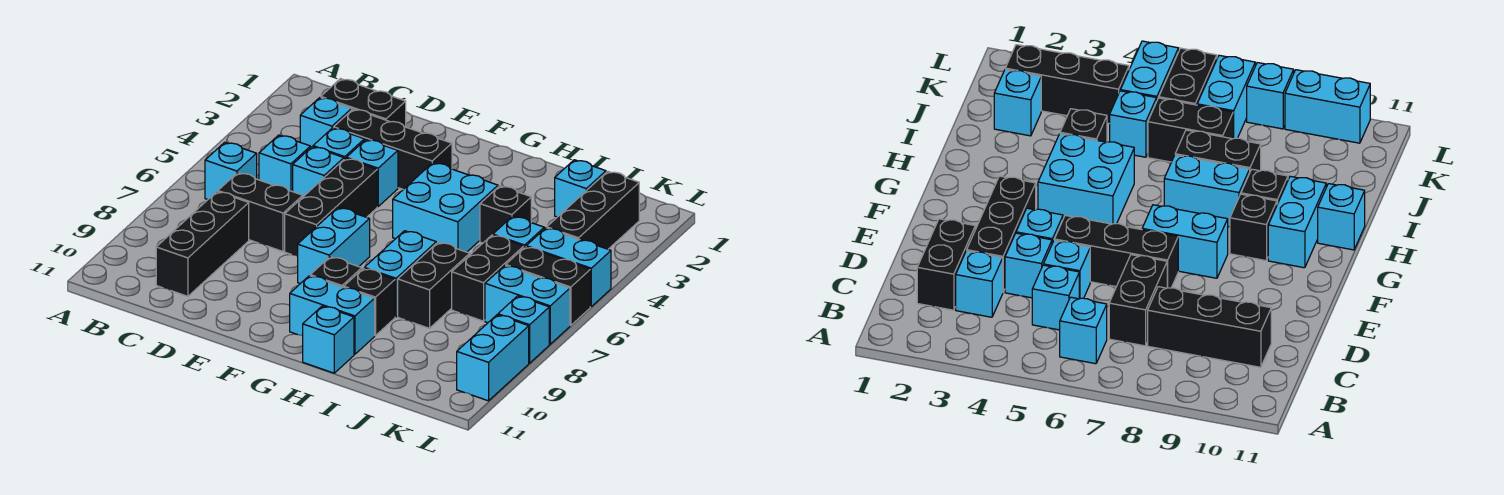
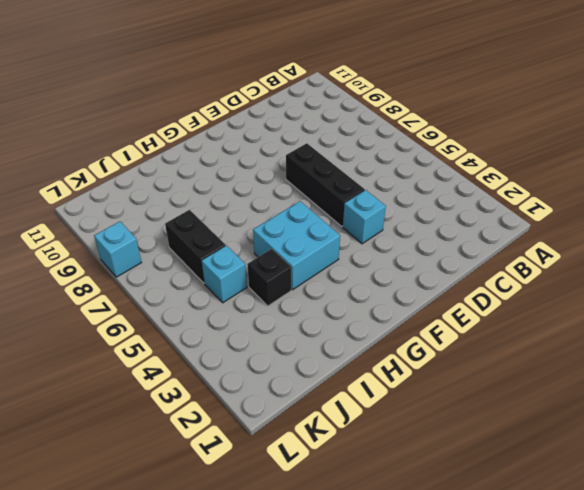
none -> cyan brick B6 level 1
none -> black brick C2:D2 level 1
none -> cyan brick C3 level 1

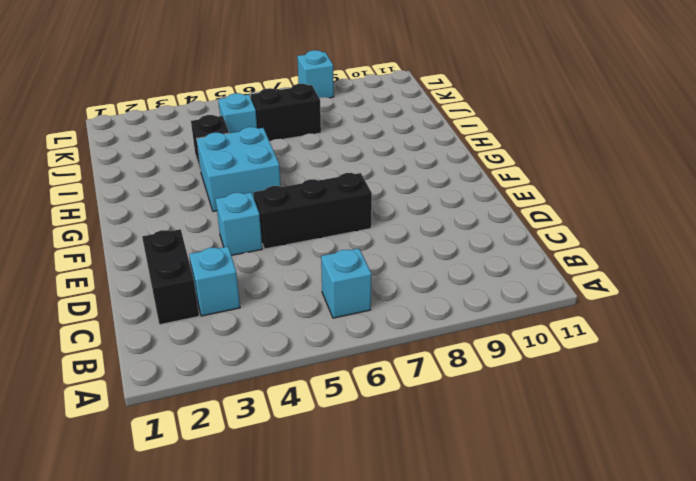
none -> cyan brick C5 level 1
none -> black brick C7:D7 level 1
none -> black brick C8:C10 level 1

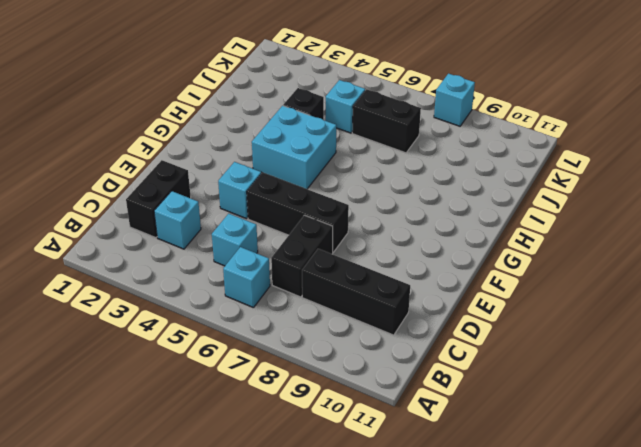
none -> black brick D3:F3 level 1
none -> cyan brick D4 level 1
none -> cyan brick D5 level 1

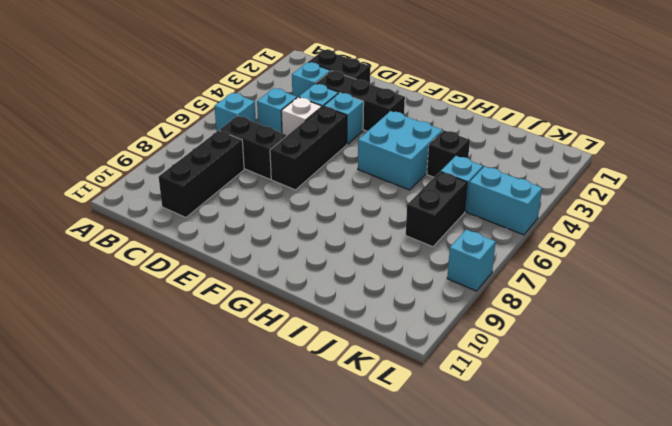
white brick D5 level 1 -> cyan brick D5 level 1
none -> cyan brick F7:F8 level 1
none -> black brick G9 level 1
none -> cyan brick G10:H10 level 1

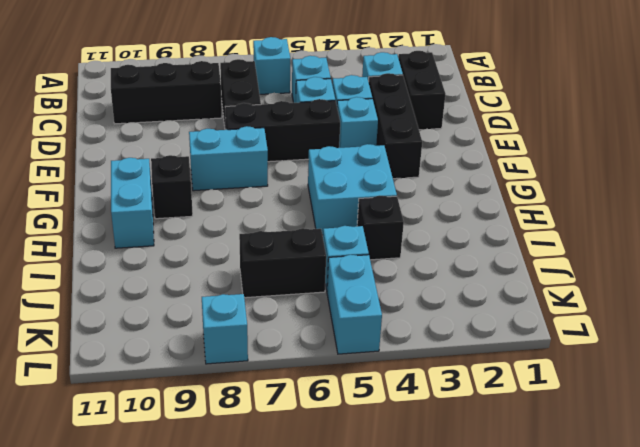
none -> cyan brick H7:H8 level 1
none -> black brick H9 level 1
none -> cyan brick H11 level 1

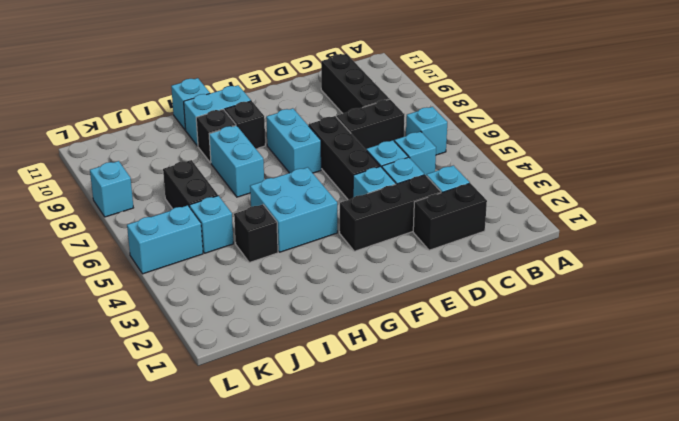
none -> black brick I7:I8 level 1
none -> cyan brick J2 level 1
none -> black brick K2:K4 level 1

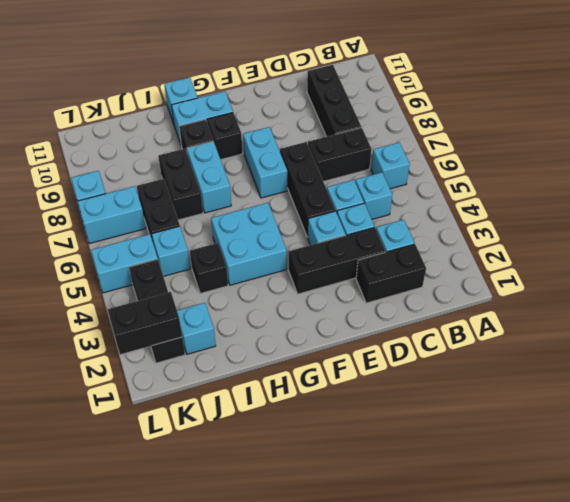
black brick K2:L2 level 2 -> black brick K6:L6 level 1
none -> cyan brick L9:L10 level 1

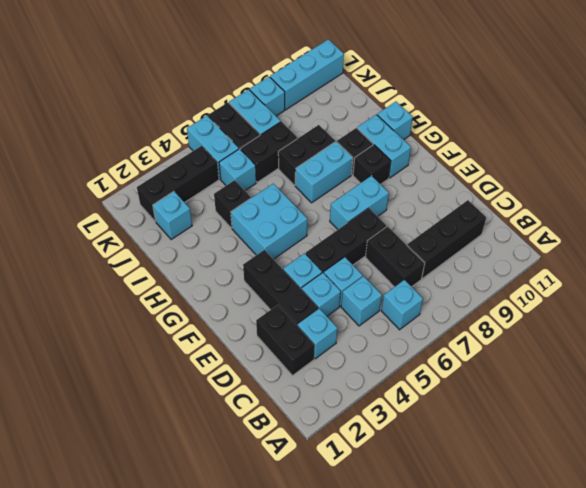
cyan brick L9:L11 level 1 -> cyan brick L9:L10 level 1

